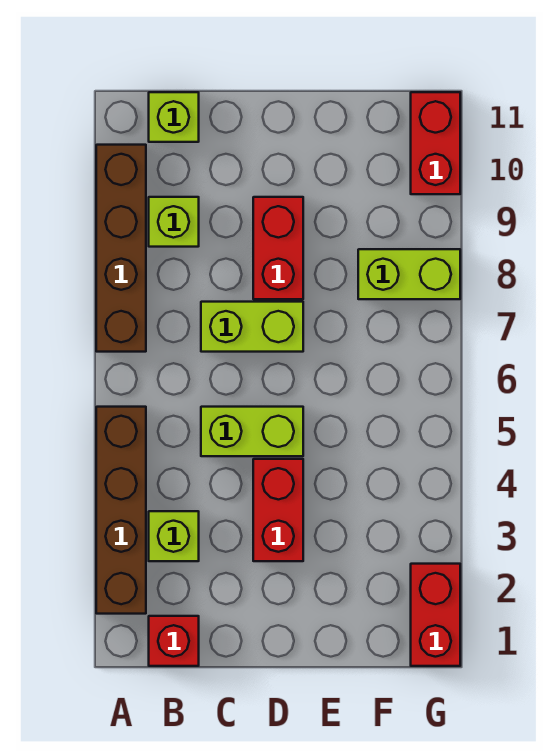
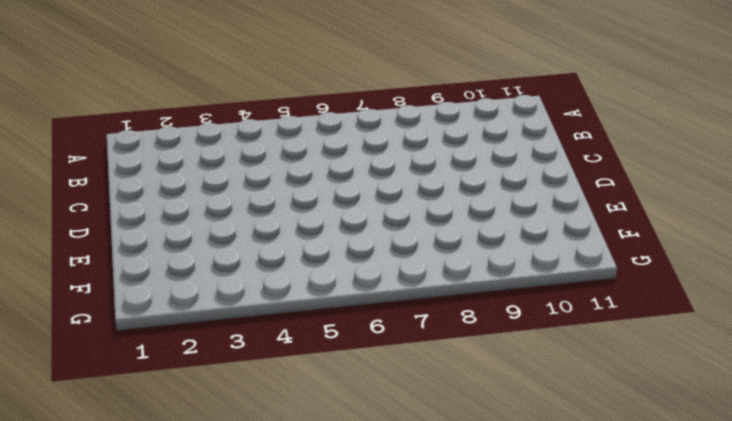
none -> brown brick A2:A5 level 1
none -> brown brick A7:A10 level 1
none -> red brick B1 level 1

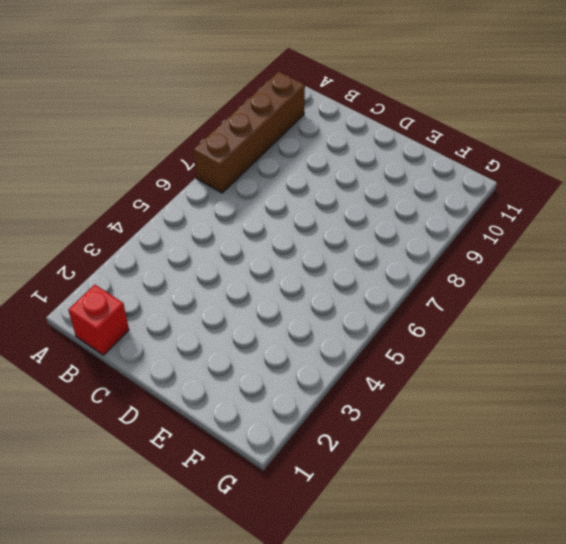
none -> brown brick A2:A5 level 1
none -> lime brick B3 level 1
none -> lime brick B9 level 1

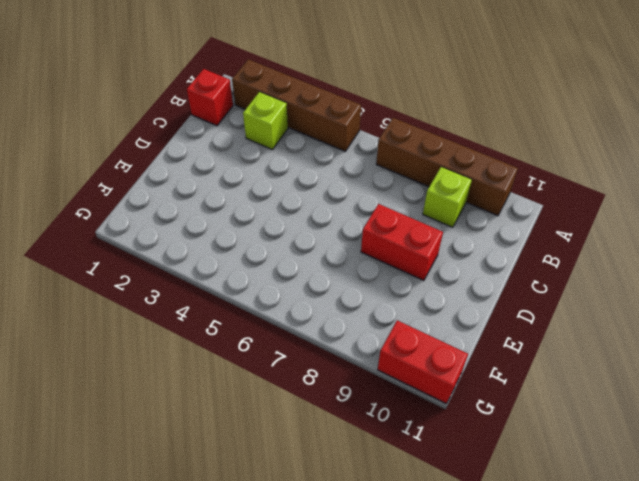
none -> lime brick B11 level 1
none -> lime brick C5:D5 level 1
none -> lime brick C7:D7 level 1

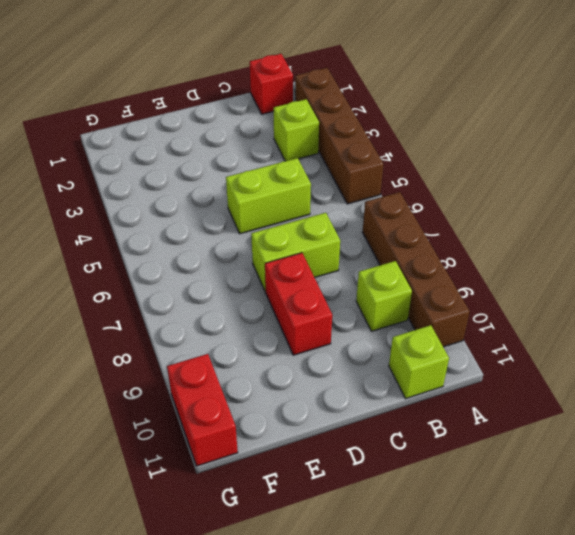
none -> red brick D3:D4 level 1
none -> lime brick F8:G8 level 1
none -> red brick G1:G2 level 1

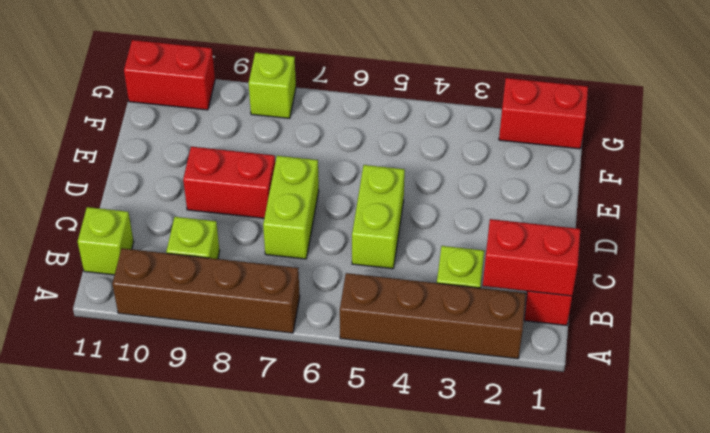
red brick B1:B2 level 2 -> red brick D3:D4 level 1
lime brick G8 level 1 -> lime brick F8:G8 level 1

